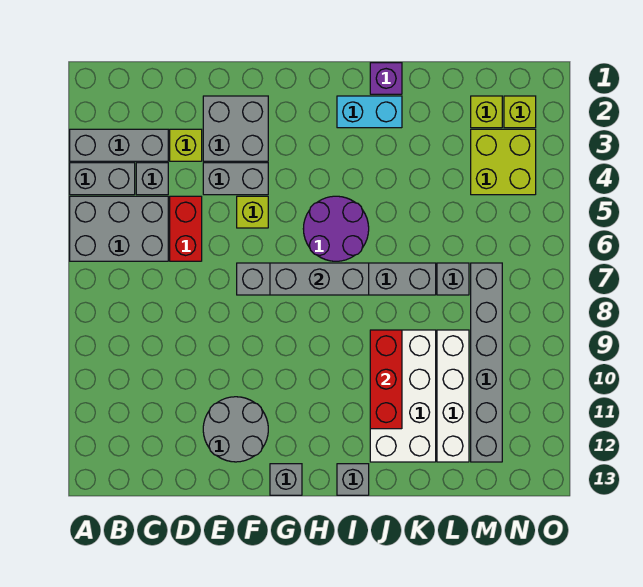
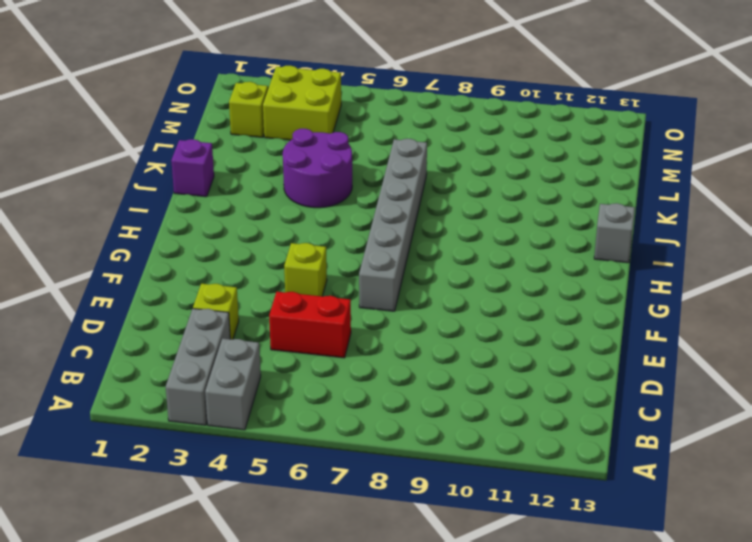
purple round brick J4:K5 level 1 -> purple round brick H5:I6 level 1
none -> grey brick A5:C6 level 1
none -> grey brick C4 level 1
none -> grey brick E2:F3 level 1

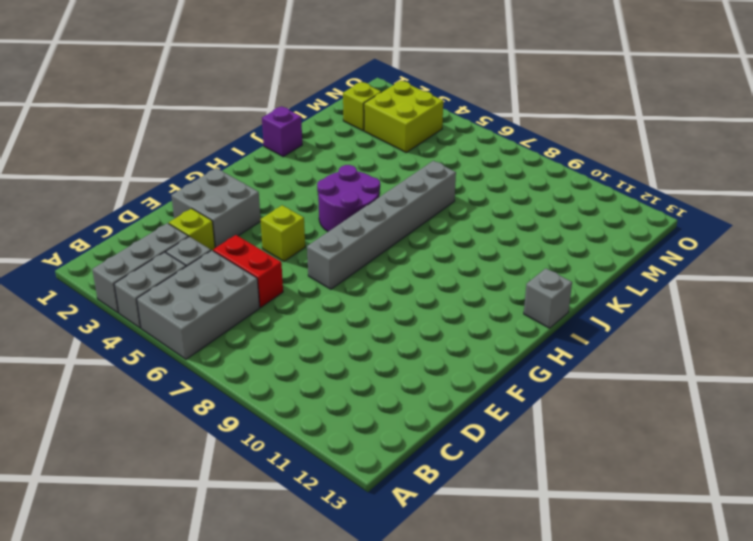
none -> grey brick E4:F4 level 1
none -> grey round brick E11:F12 level 1
none -> grey brick G13 level 1

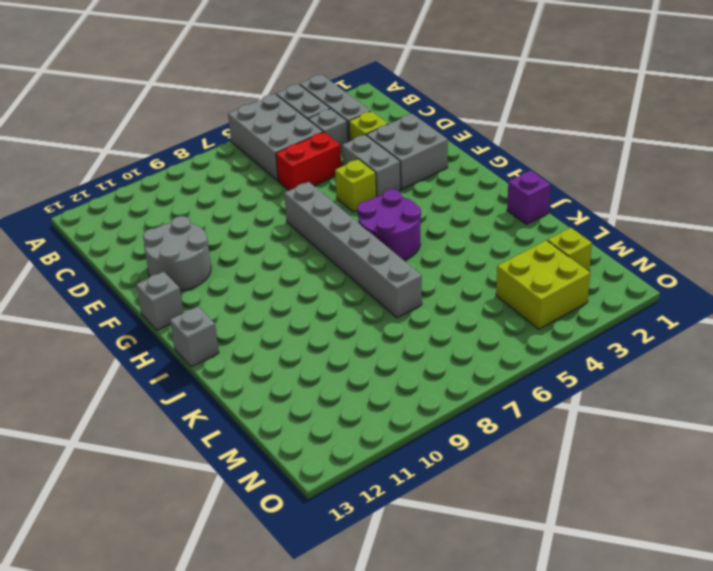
none -> cyan brick I2:J2 level 1
none -> white brick J9:K12 level 1
none -> grey brick L7 level 1

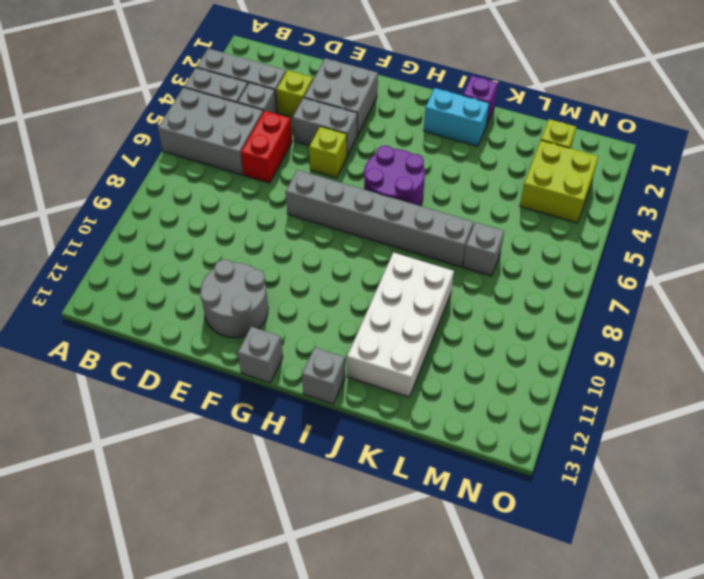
none -> white brick L9:L12 level 1
none -> grey brick M7:M12 level 1
none -> lime brick N2 level 1

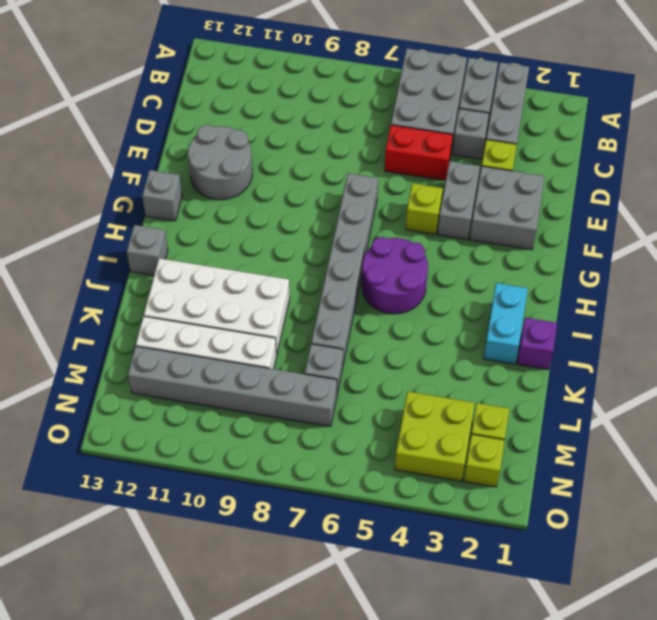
none -> grey brick G7:I7 level 2
none -> red brick J9:J11 level 2

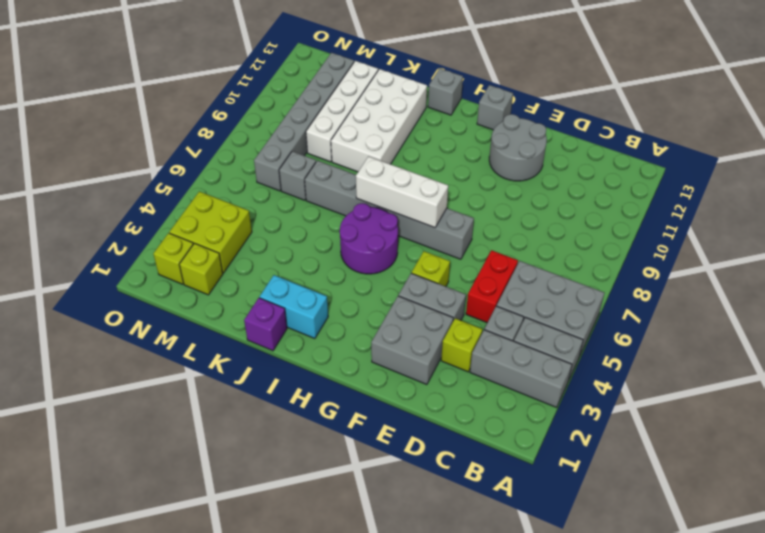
white brick G7:I7 level 2 -> grey brick G7:I7 level 2
none -> red brick J9:J11 level 2

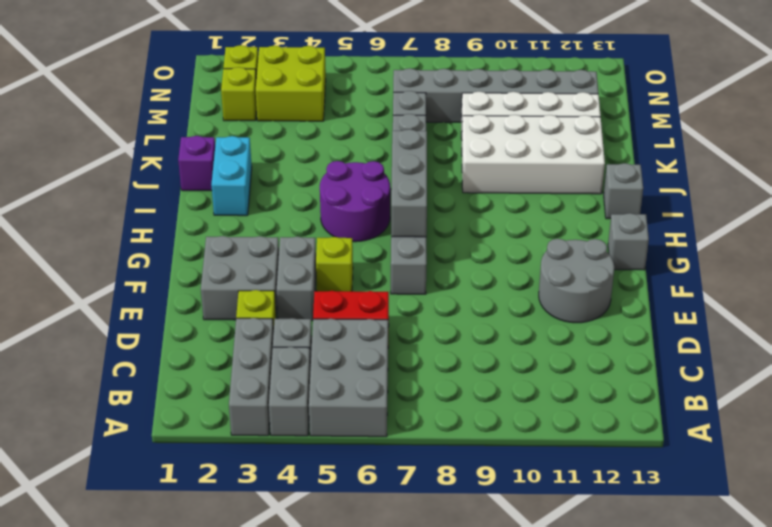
none -> red brick J9:J11 level 2

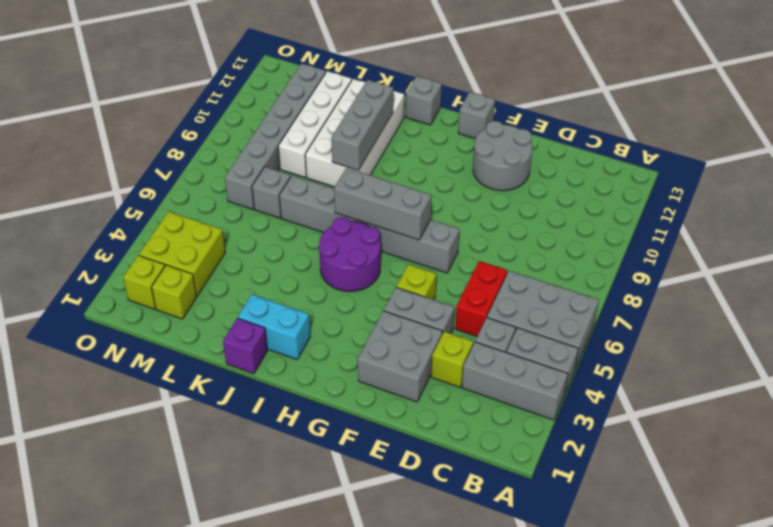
grey brick J9:J11 level 2 -> red brick J9:J11 level 2

